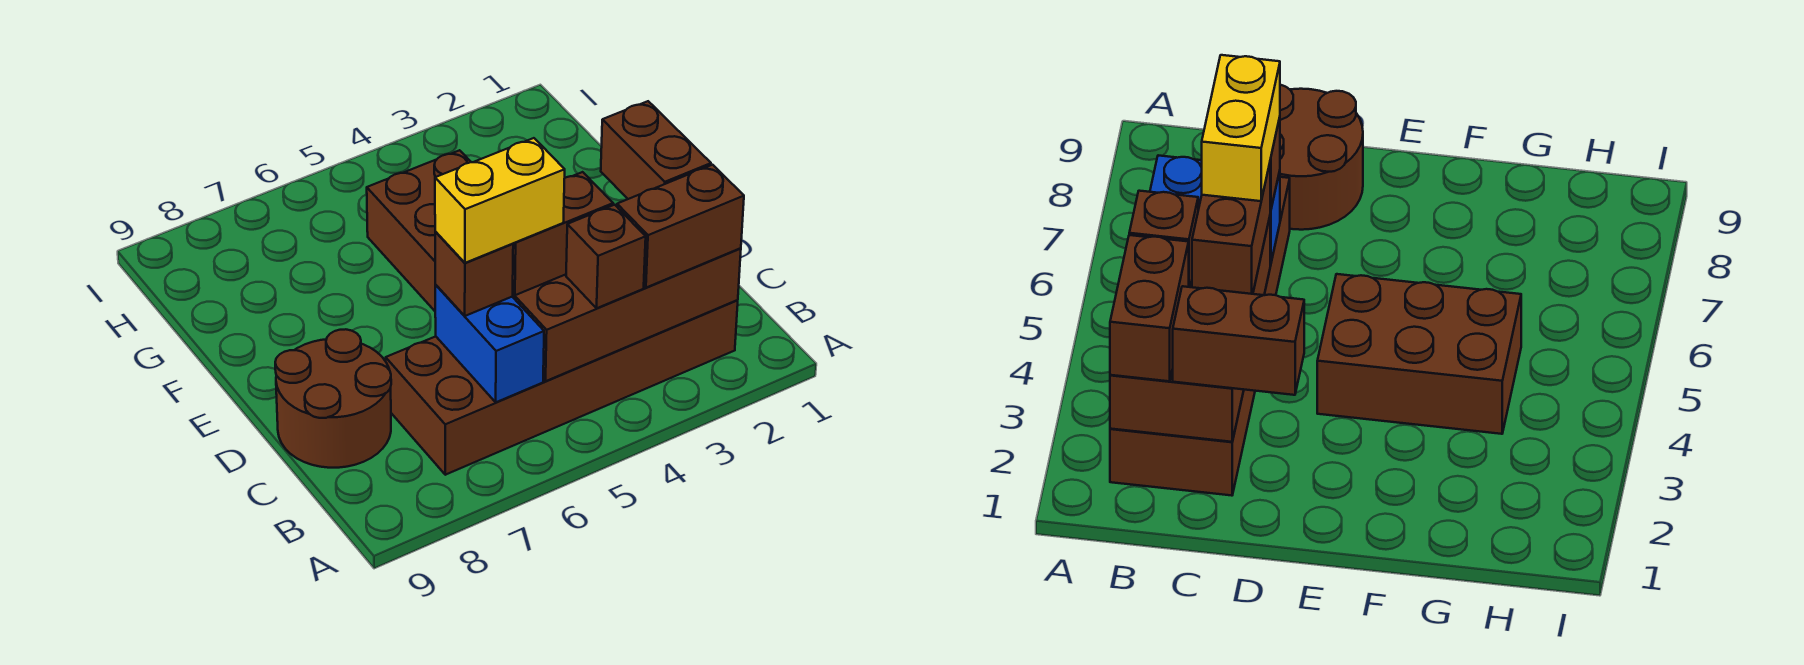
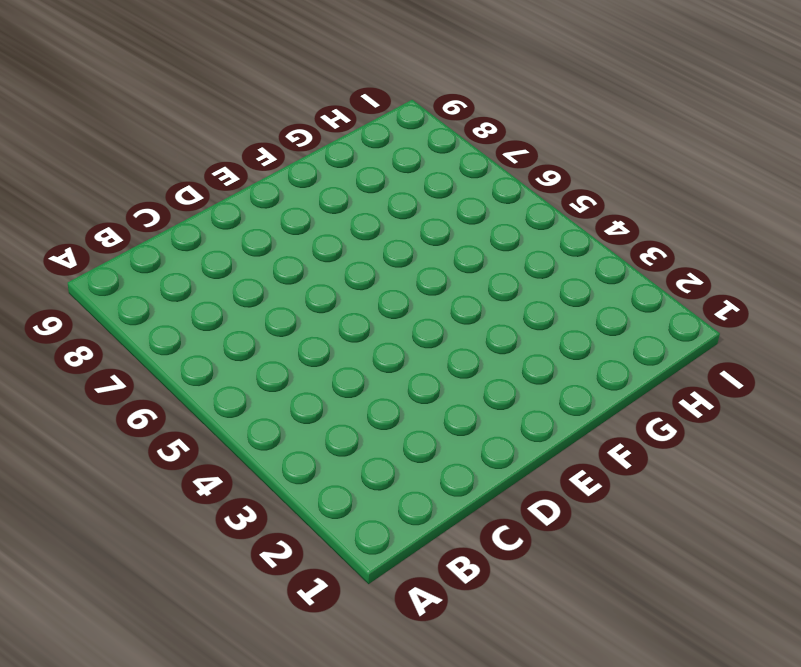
none -> brown brick B2:C7 level 1
none -> brown round brick C8:D9 level 1

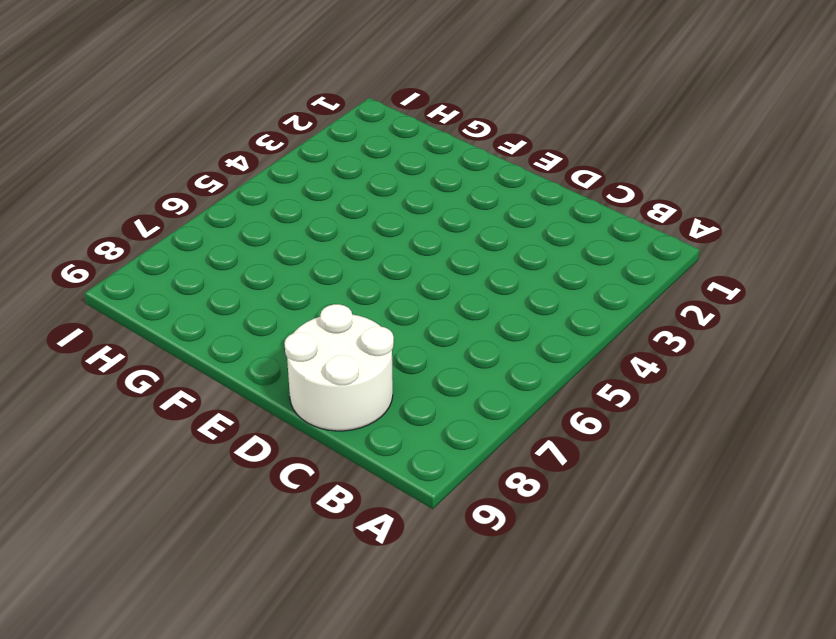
white round brick C8:D9 level 1 -> brown round brick C8:D9 level 1
none -> brown brick B2:C7 level 1
none -> brown brick E4:G5 level 1

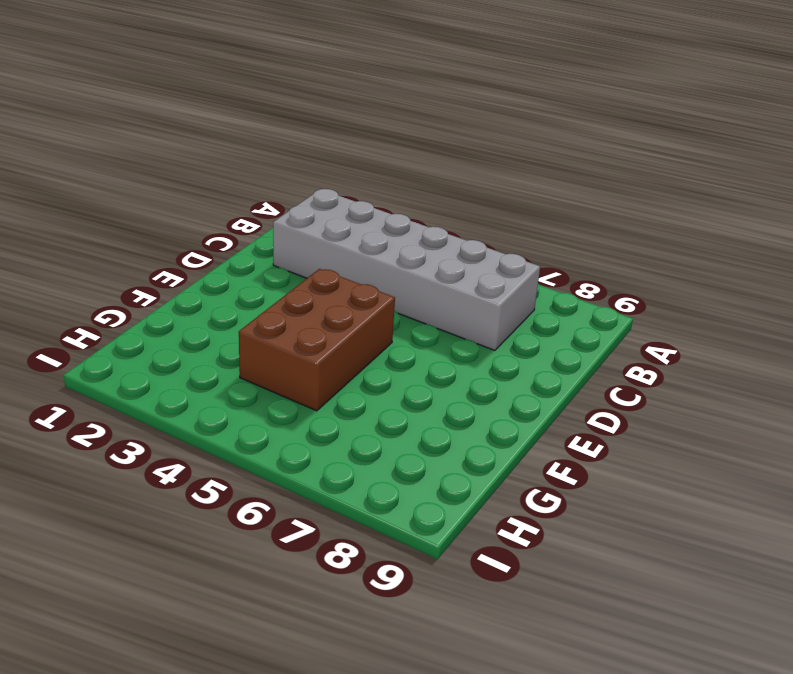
grey brick B2:C7 level 1 -> brown brick B2:C7 level 1
none -> brown round brick C8:D9 level 1
none -> brown brick B2:C5 level 2

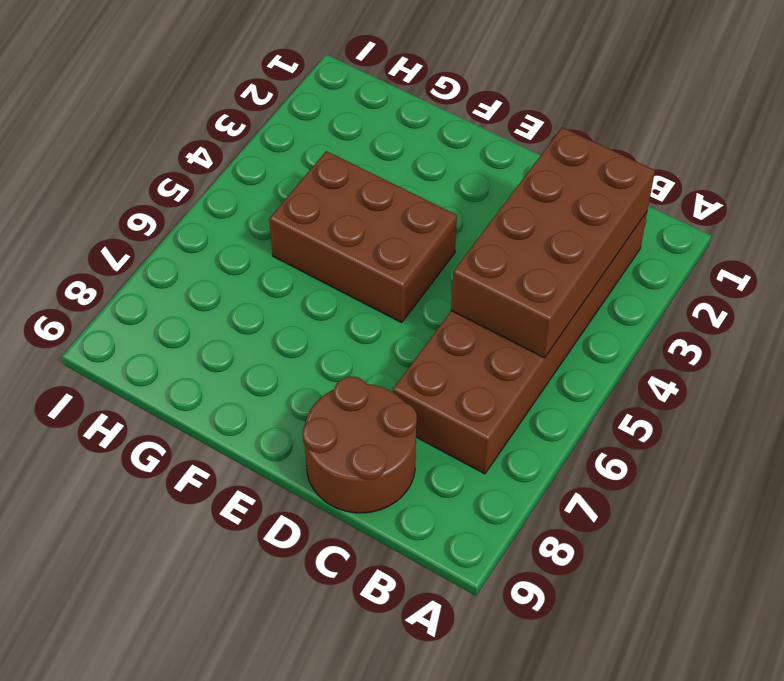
none -> blue brick B6:C6 level 2
none -> brown brick B2:B3 level 3

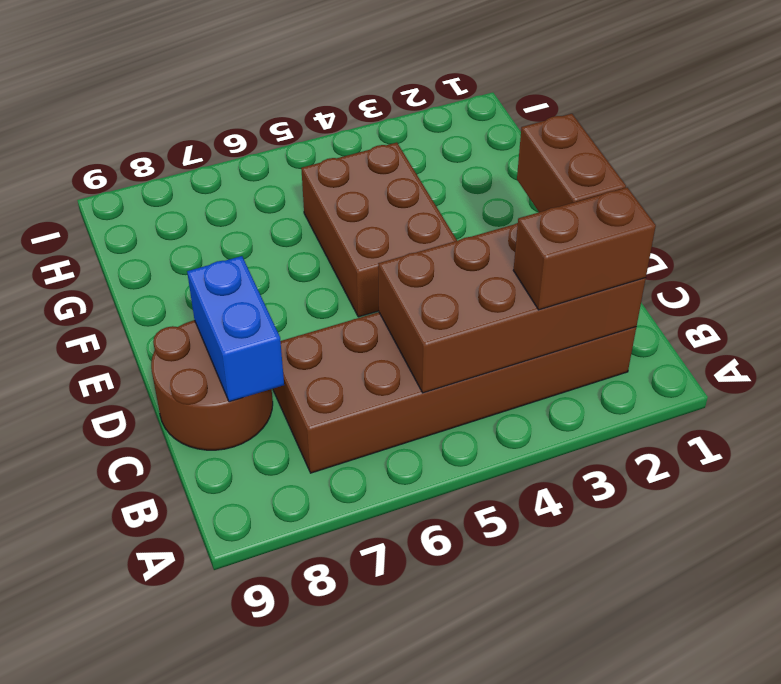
blue brick C8:D8 level 2 -> blue brick B6:C6 level 2
none -> brown brick B4 level 3
none -> brown brick C4:C5 level 3

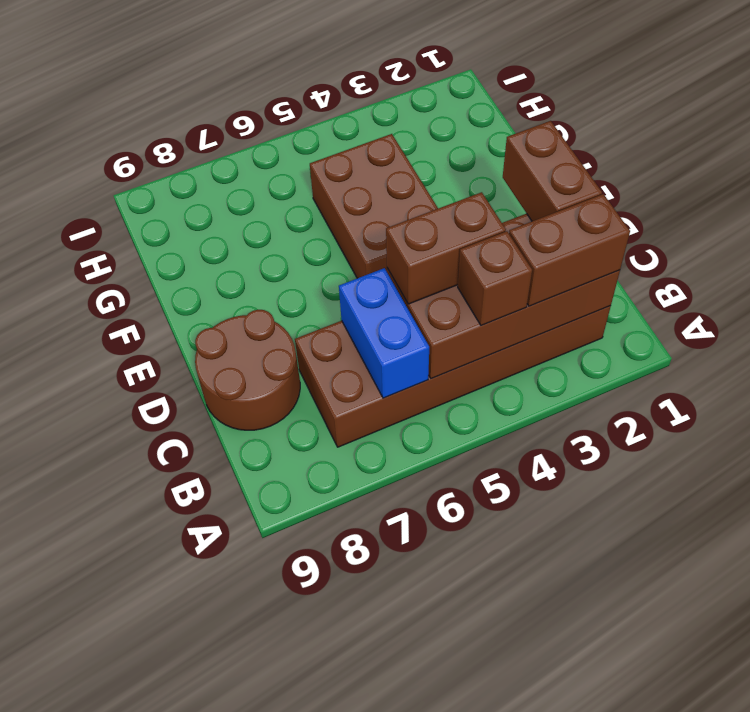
none -> brown brick C6 level 3
none -> yellow brick C5:C6 level 4

